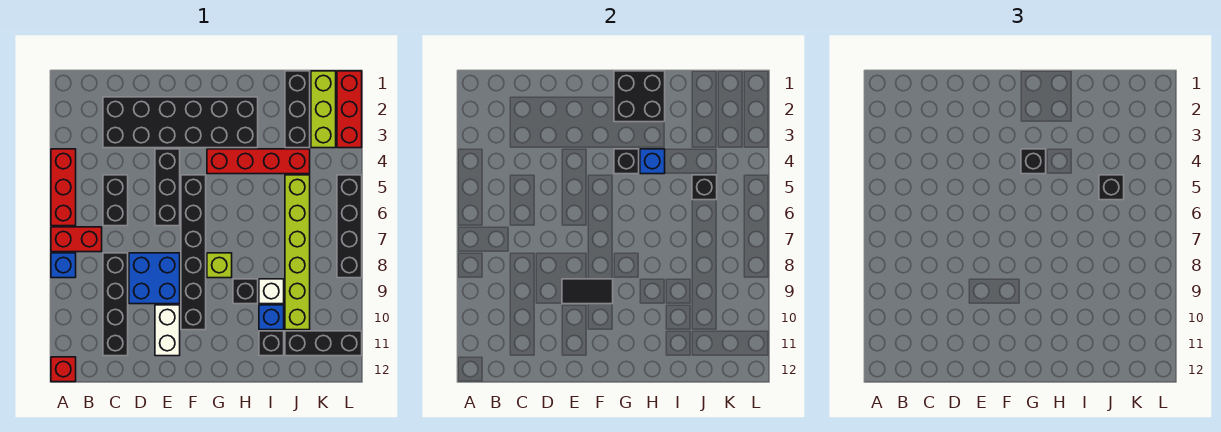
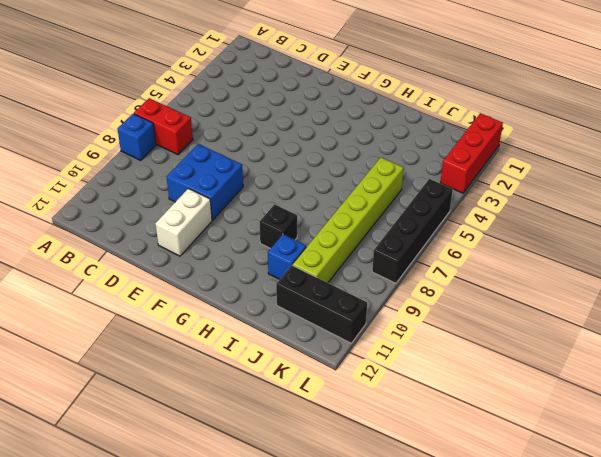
none -> red brick A4:A6 level 1
none -> red brick A12 level 1
none -> black brick C2:H3 level 1
none -> black brick C5:C6 level 1

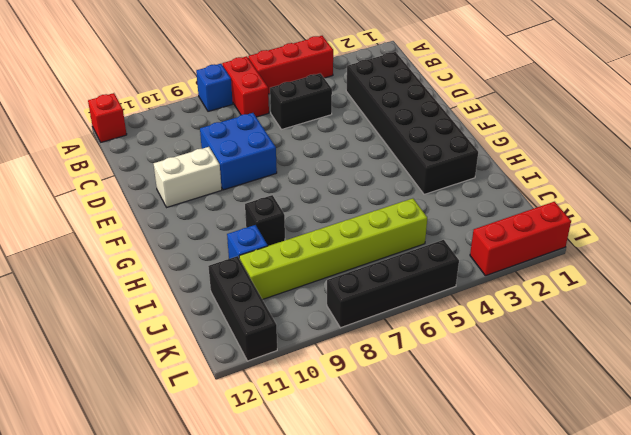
none -> black brick C8:C11 level 1
none -> black brick E4:E6 level 1
none -> black brick F5:F10 level 1
none -> red brick G4:J4 level 1

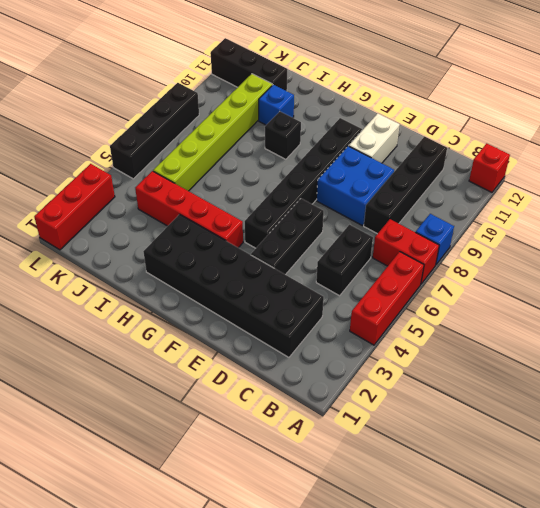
none -> lime brick G8 level 1
none -> white brick I9 level 1
none -> black brick I11 level 1
none -> black brick J1:J3 level 1

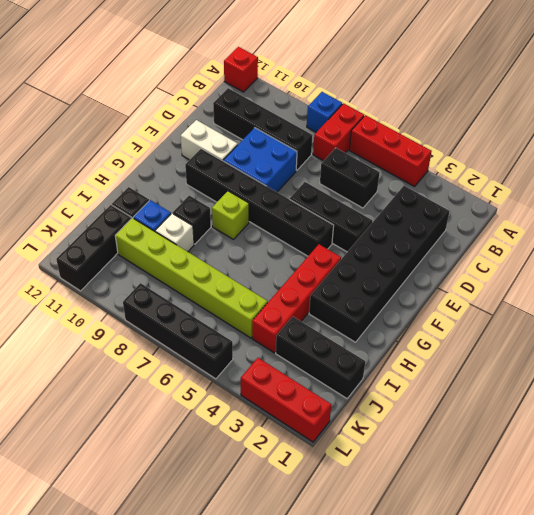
none -> lime brick K1:K3 level 1
none -> black tile E9:F9 level 2
none -> black brick G1:H2 level 2
none -> black brick G4 level 2

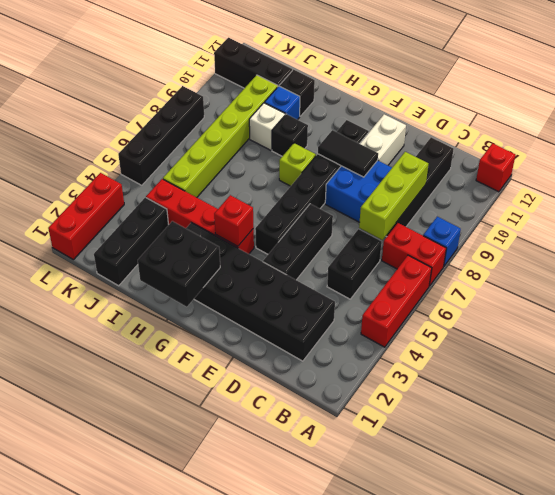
lime brick C7:C9 level 2 -> lime brick K1:K3 level 1
red brick G4 level 2 -> black brick G4 level 2
none -> blue brick H4 level 2
none -> black brick J5 level 2
none -> black brick G4 level 3
none -> black brick J5 level 3

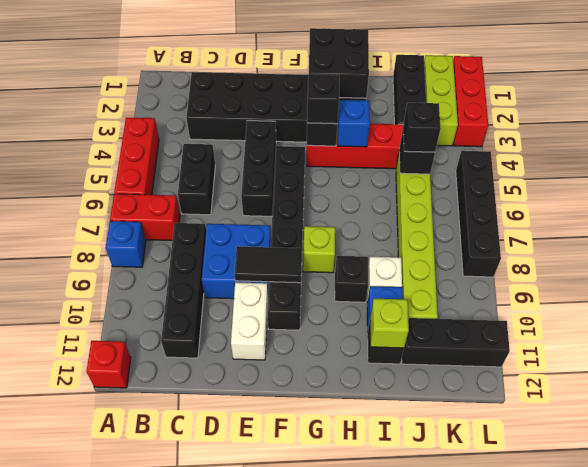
lime brick I11 level 2 -> none

